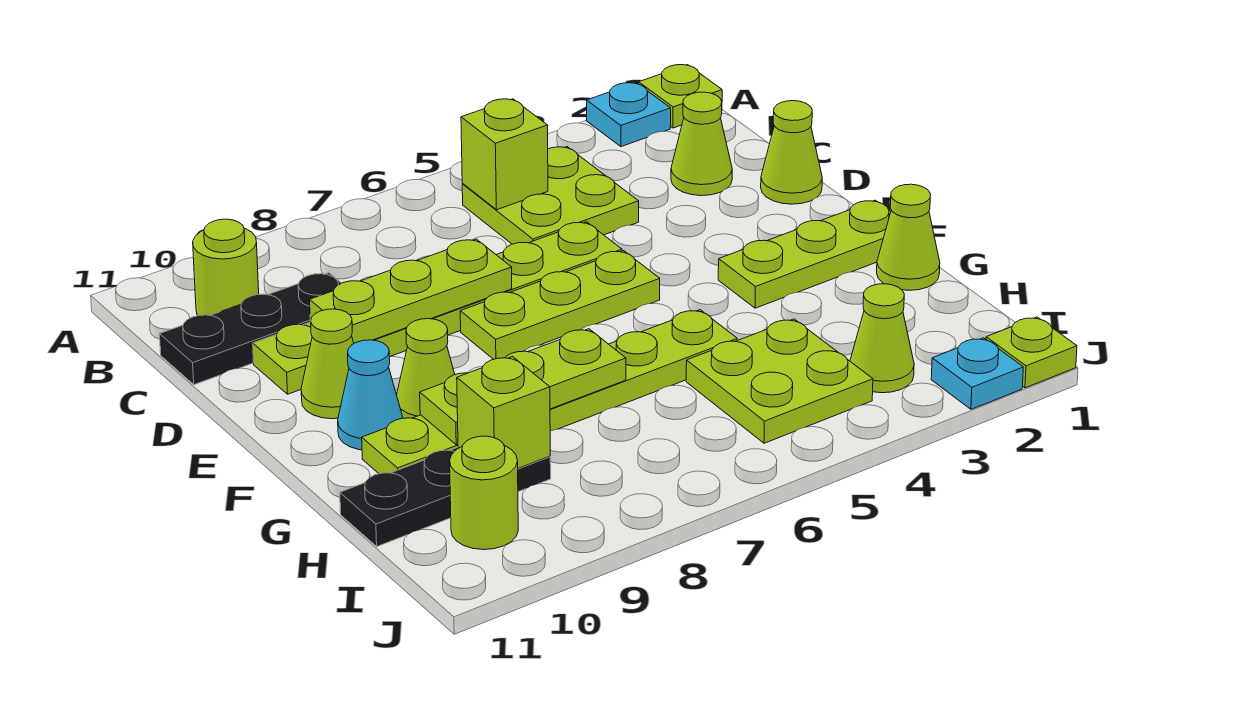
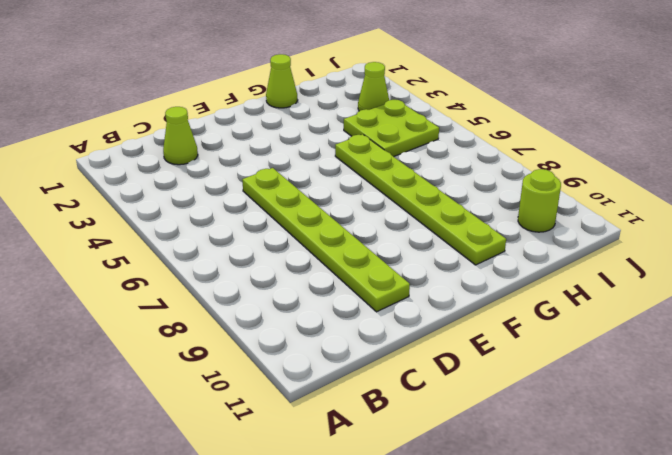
none -> lime plate A1 level 1
none -> cyan plate A2 level 1
none -> lime plate B4:C5 level 1

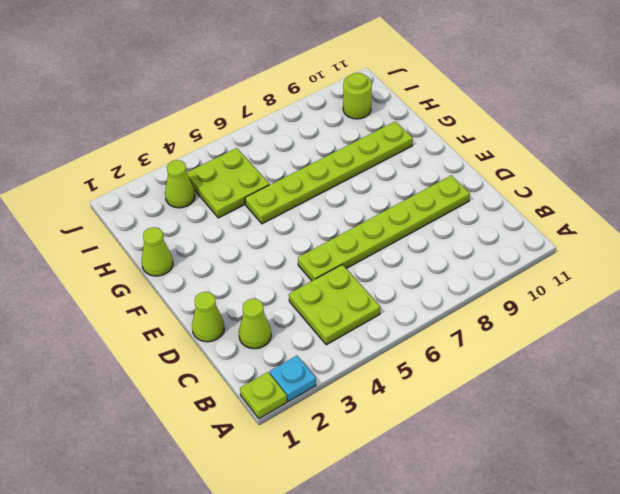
none -> lime round brick B10 level 1
none -> black plate C9:C11 level 1
none -> lime plate E5:E7 level 1

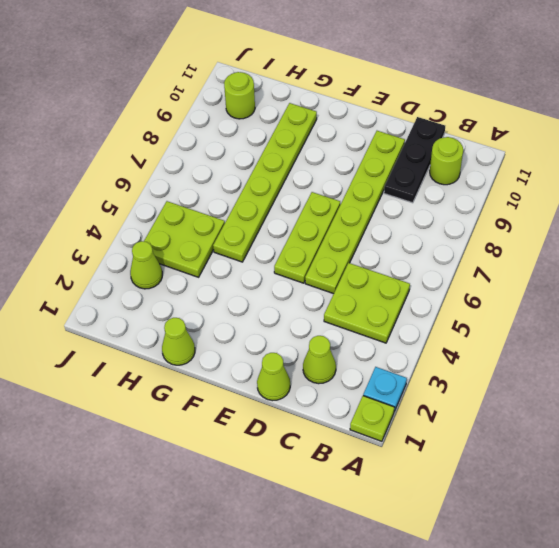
none -> lime cone E10 level 1
none -> lime plate F1:F3 level 1
none -> lime cone F9 level 1

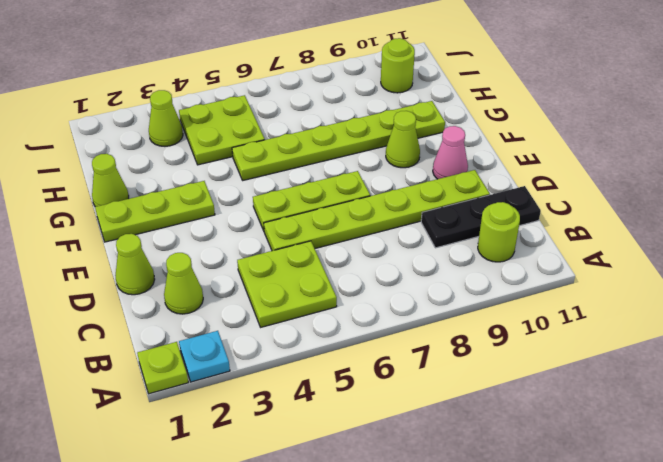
pink cone E10 level 1 -> lime cone E10 level 1
none -> cyan cone F10 level 1
none -> black plate H9:H11 level 1
none -> lime plate J1 level 1

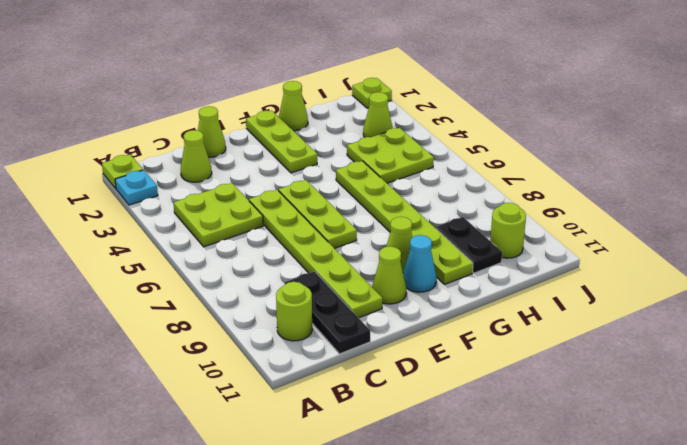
black plate H9:H10 level 1 -> black plate H9:H11 level 1
none -> cyan plate J2 level 1
none -> lime brick B5 level 2
none -> lime plate D7:D9 level 2

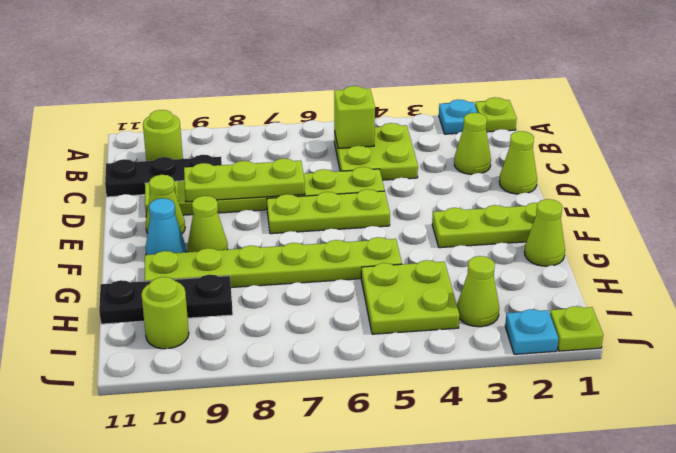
none -> lime plate G7:G9 level 2
none -> lime brick H9 level 2

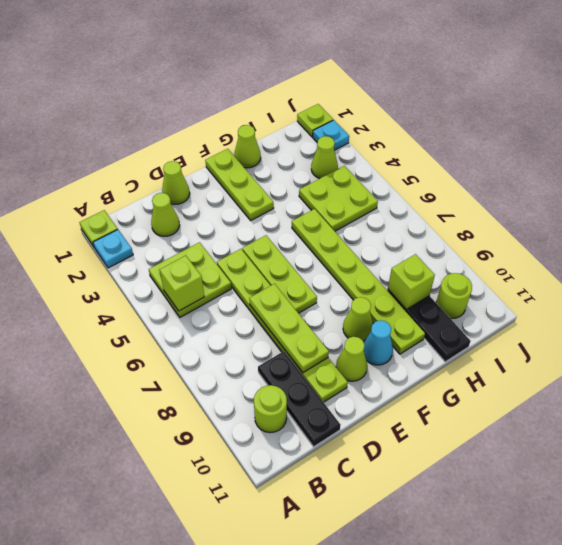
none -> lime plate G7:G9 level 2

